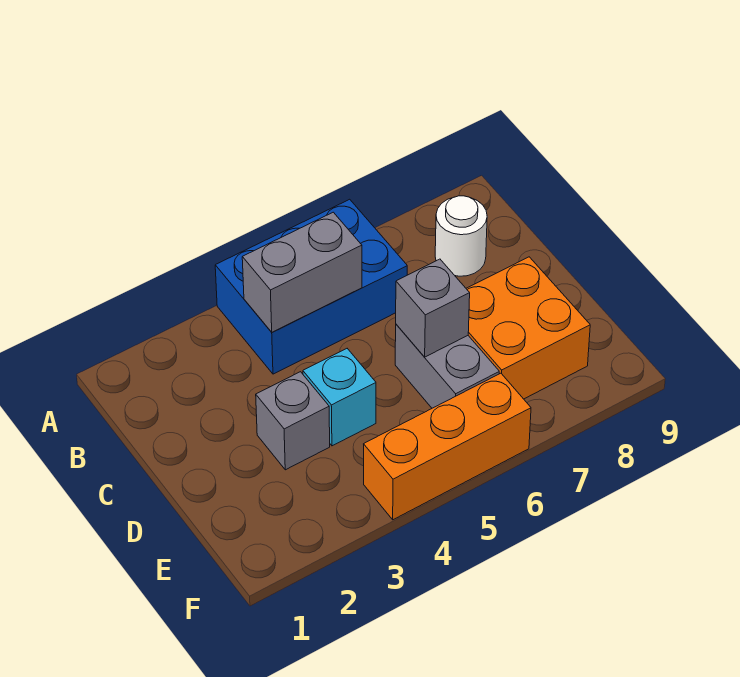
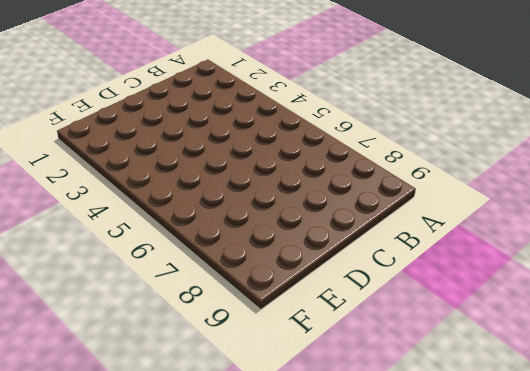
none -> blue brick A4:B6 level 1
none -> white round brick B8 level 1

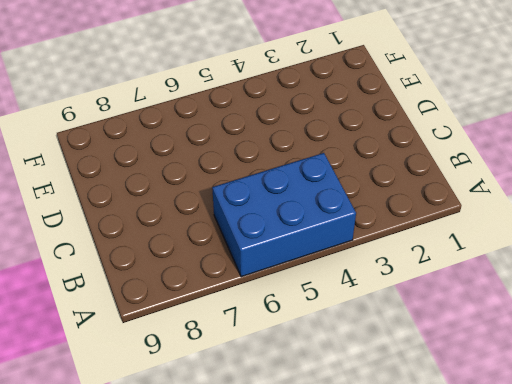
none -> white round brick B8 level 1
none -> grey brick D3 level 1

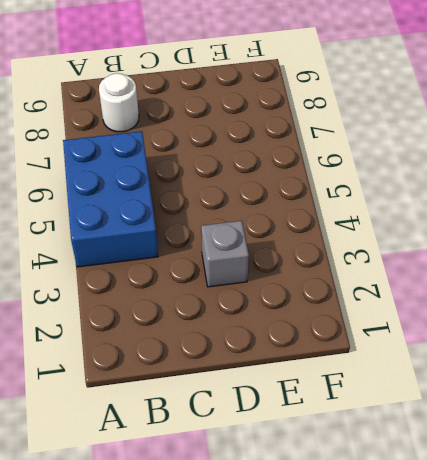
none -> cyan brick D4 level 1
none -> grey brick D6:E6 level 1

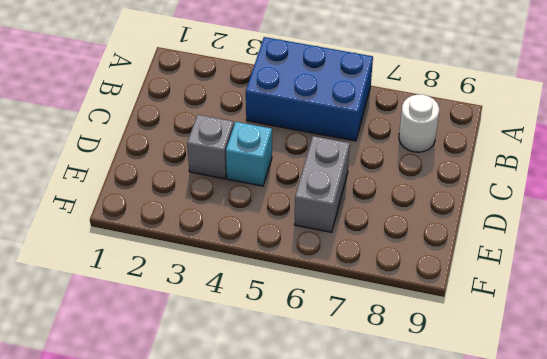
none -> orange brick D7:E8 level 1
none -> orange brick F4:F6 level 1

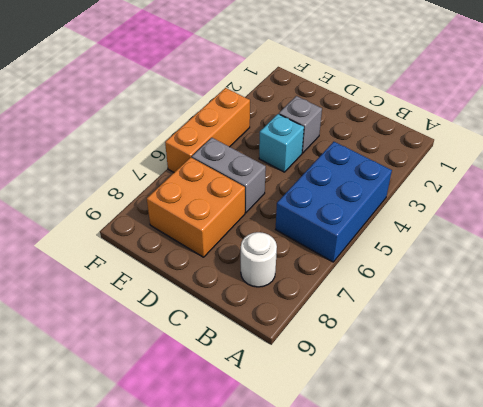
none -> grey brick B4:B5 level 2
none -> grey brick D6 level 2

